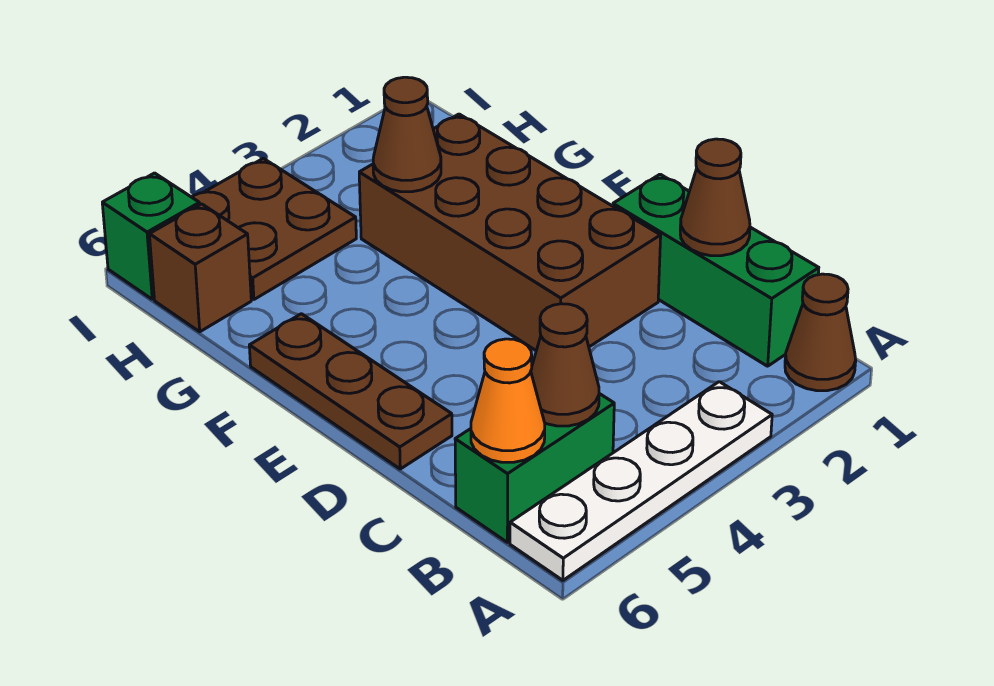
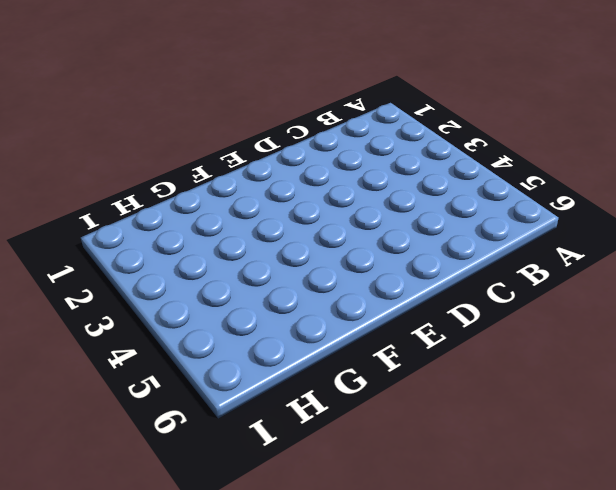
none -> brown cone A1 level 1
none -> white plate A3:A6 level 1
none -> green brick B1:D1 level 1

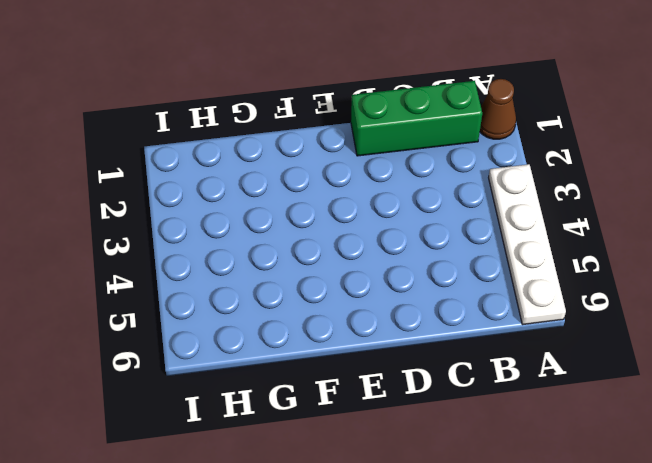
none -> green brick B5:B6 level 1
none -> brown brick D2:G3 level 1
none -> brown plate D6:F6 level 1

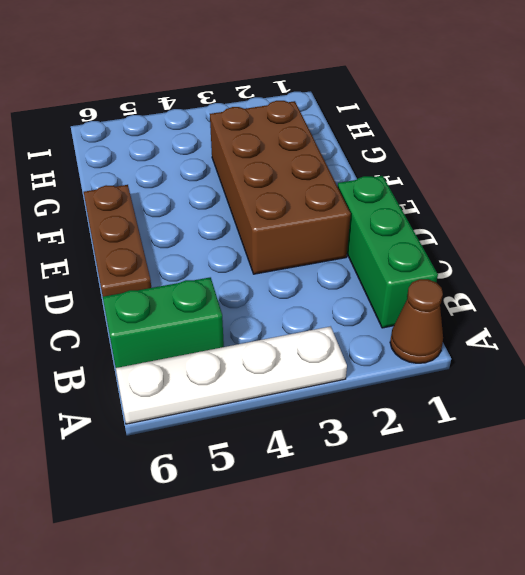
none -> brown plate H4:I5 level 1
none -> brown brick H6 level 1
none -> green brick I6 level 1

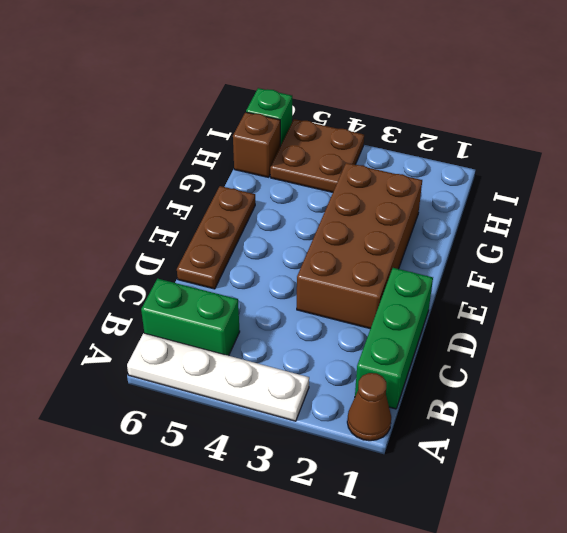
none -> brown cone B5 level 2
none -> orange cone B6 level 2
none -> brown cone C1 level 2

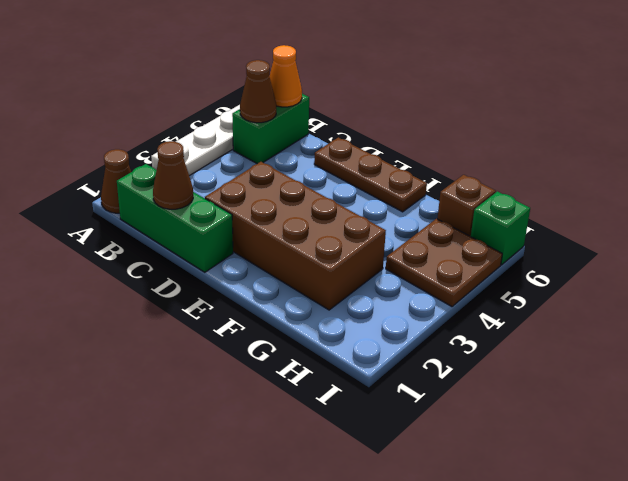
none -> brown cone G3 level 2

